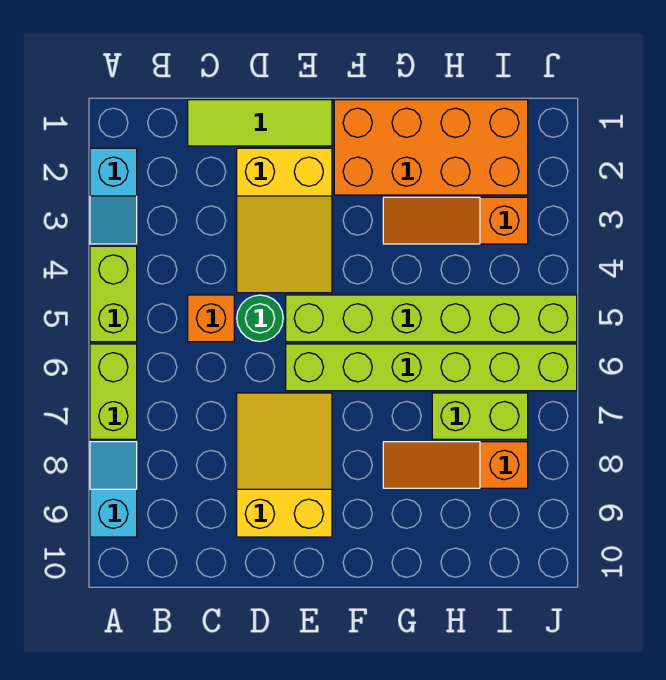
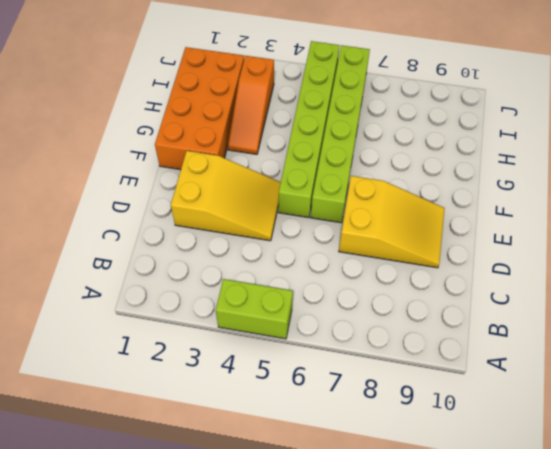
yellow slope D7:E9 level 1 top 7 -> yellow slope D7:E9 level 1 top 9
none -> cyan slope A2:A3 level 1 top 2
none -> lime brick A6:A7 level 1
none -> cyan slope A8:A9 level 1 top 9

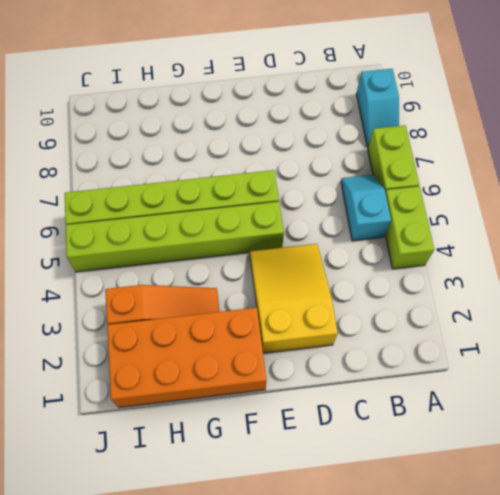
cyan slope B5:B6 level 1 top 5 -> cyan slope A2:A3 level 1 top 2
none -> lime tile C1:E1 level 1
none -> orange brick C5 level 1
none -> green round brick D5 level 1

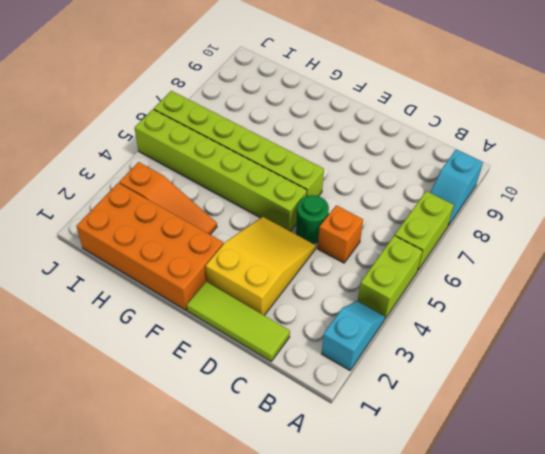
none -> yellow slope D7:E9 level 1 top 9
none -> orange slope G8:I8 level 1 top I
none -> lime brick H7:I7 level 1

